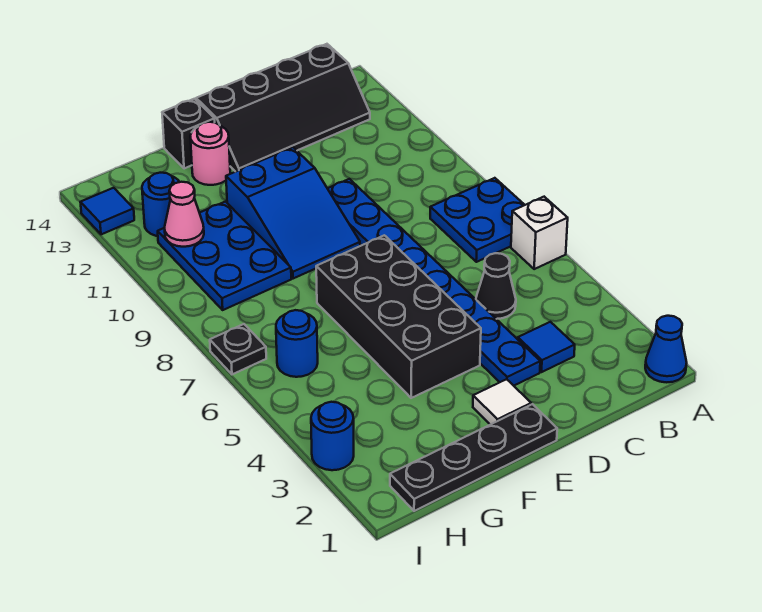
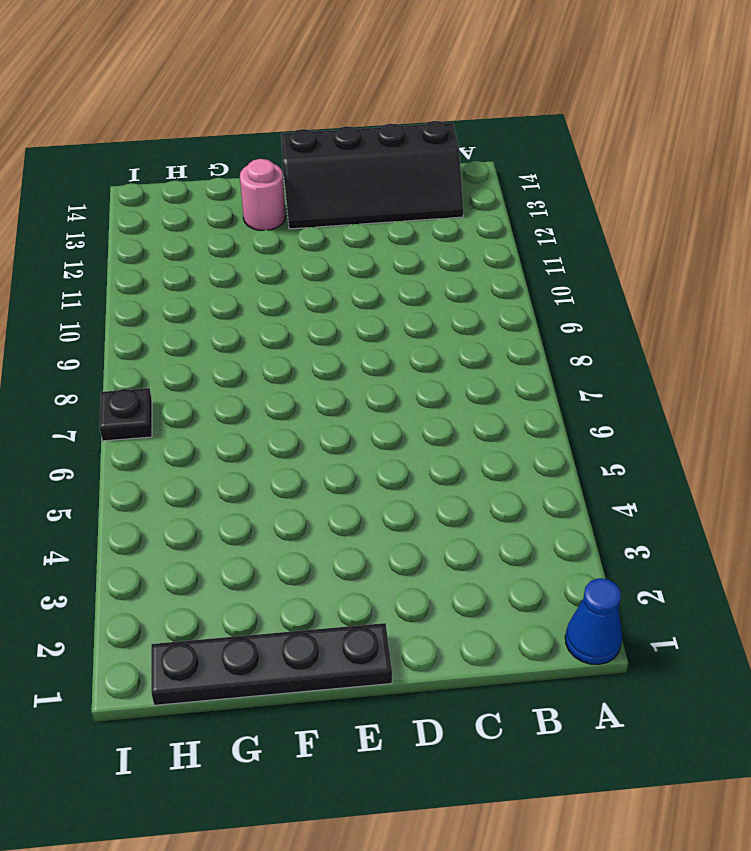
none -> white brick A6 level 1
none -> blue plate A7:B8 level 1
none -> blue tile C3 level 1

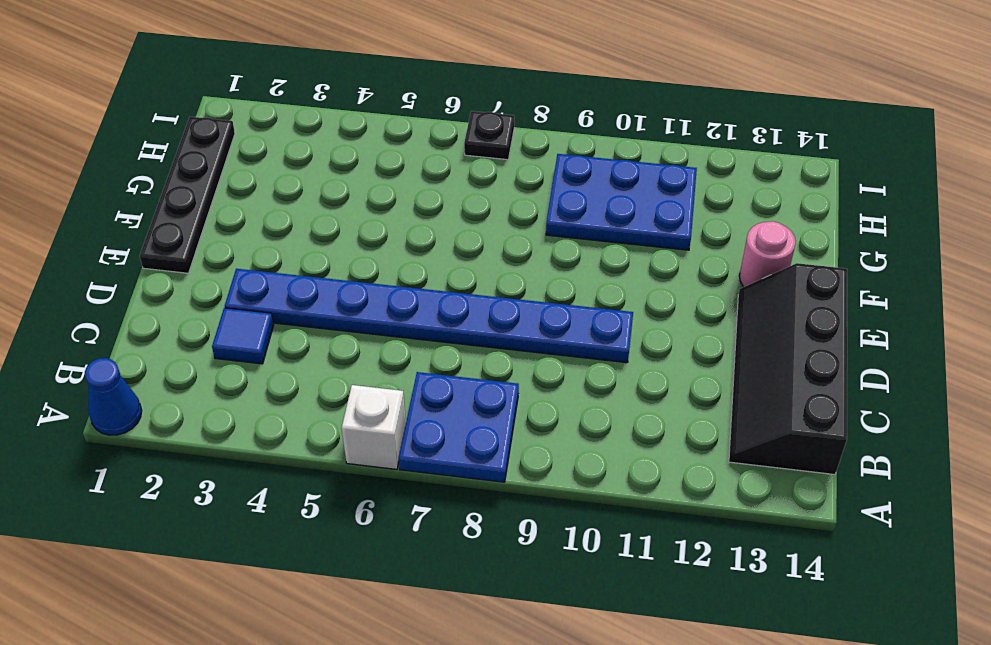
none -> black cone C5 level 1
none -> white tile E2 level 1
none -> black brick E4:F7 level 1

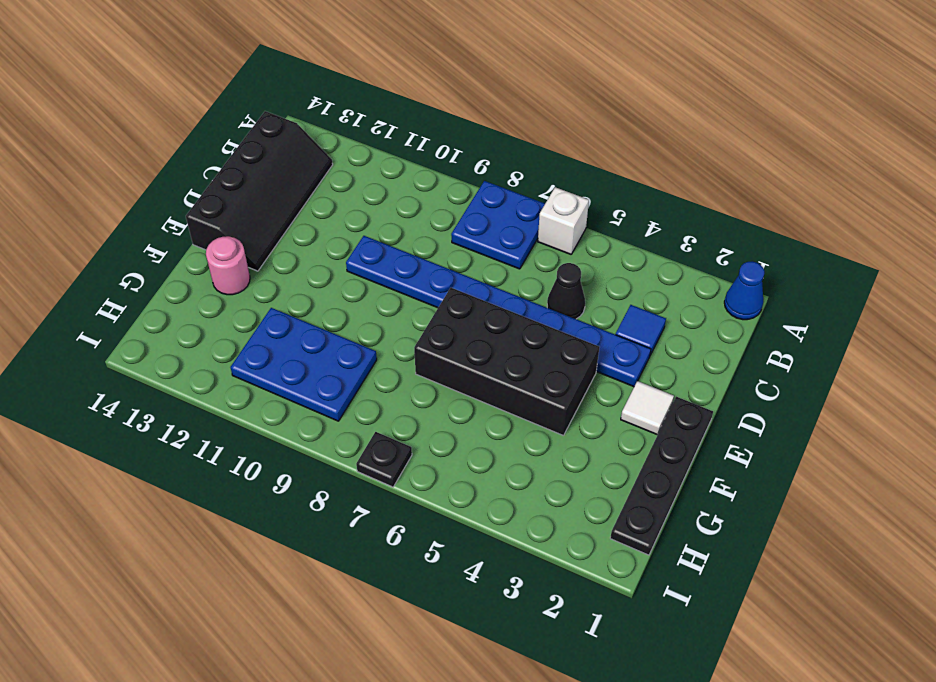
none -> blue slope E9:F11 level 1 top 11
none -> black brick F14 level 1
none -> blue round brick H6 level 1

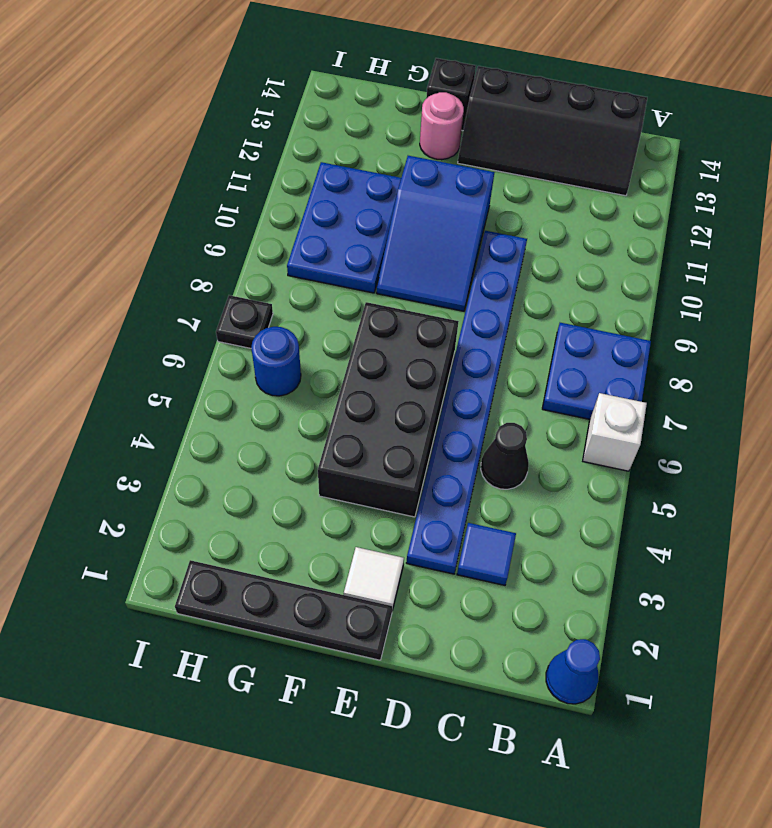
none -> blue round brick H12 level 1
none -> blue round brick I3 level 1
none -> blue tile I13 level 1

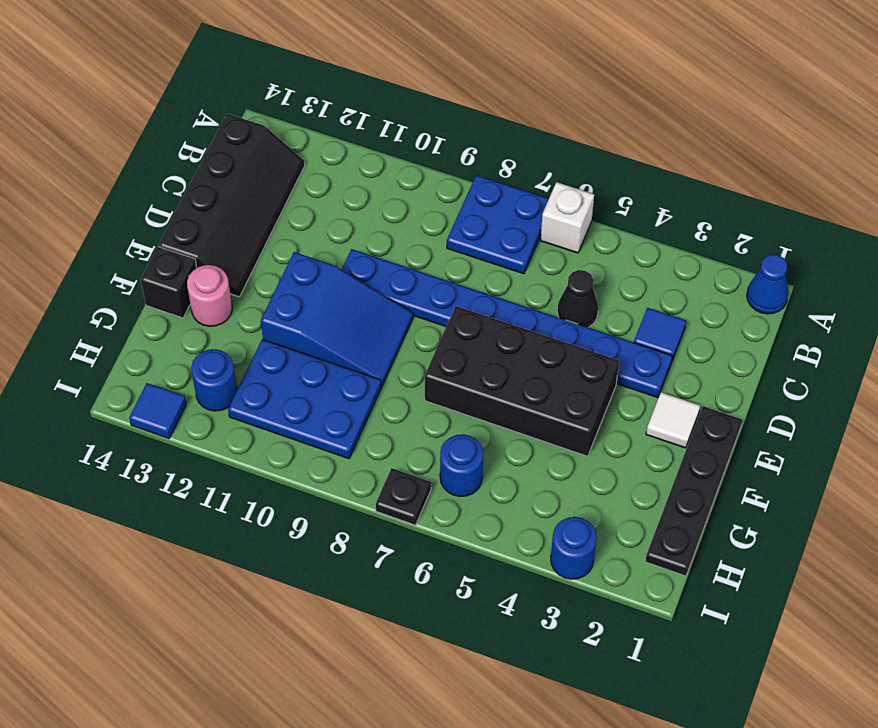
none -> pink cone H11 level 2

